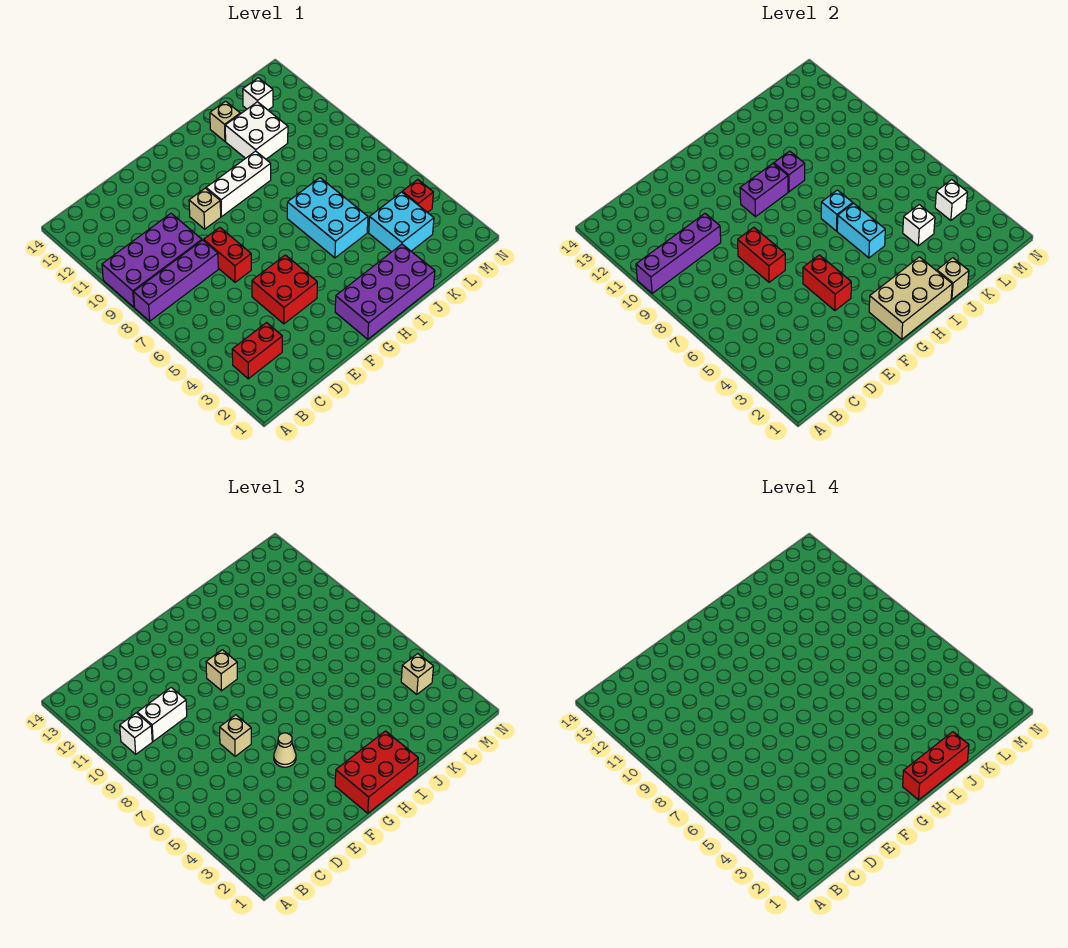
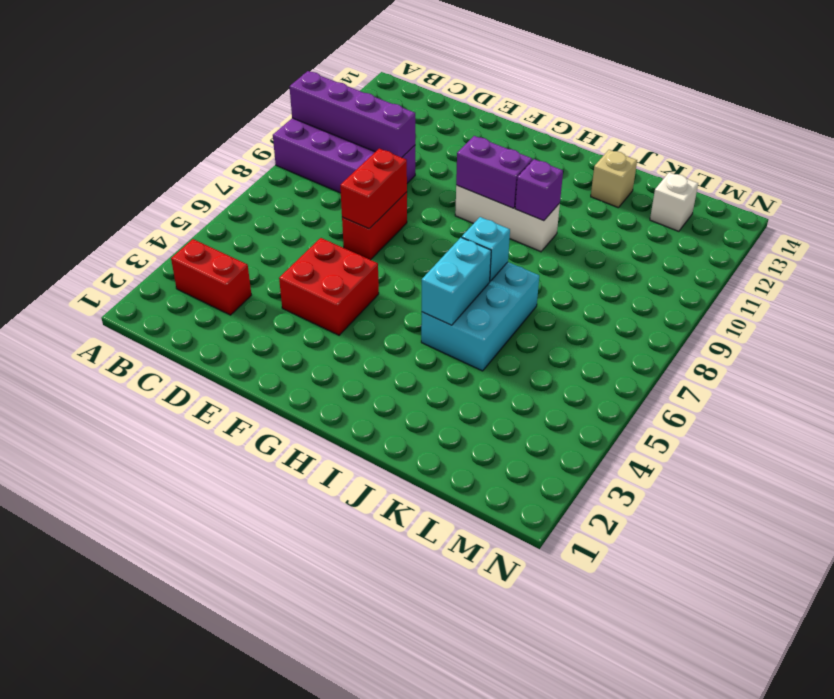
none -> purple brick A8:D8 level 1
none -> tan brick F10 level 1
none -> purple brick G1:J2 level 1
none -> white brick J11:K12 level 1

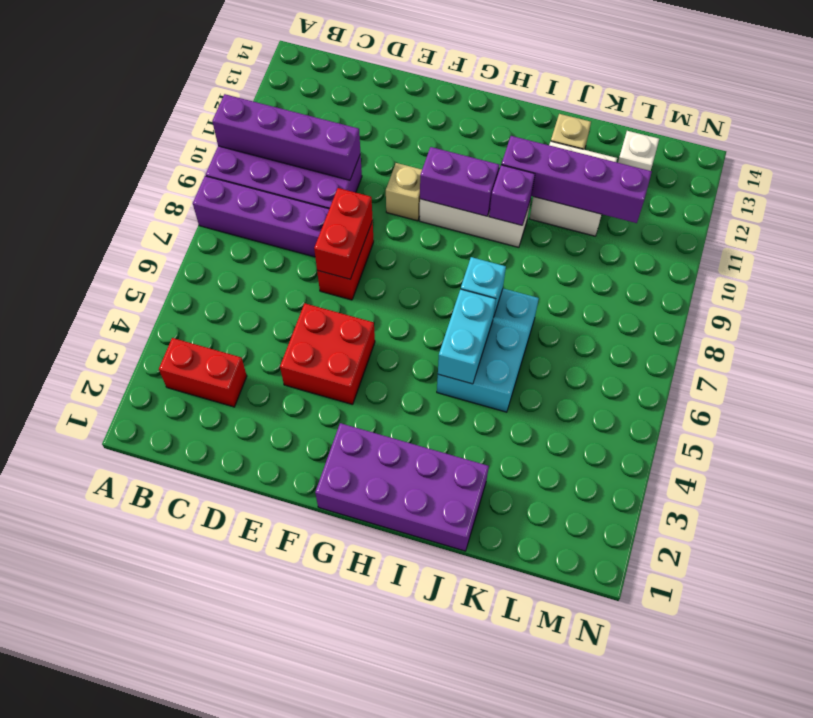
purple brick I11:L11 level 2 -> none
none -> cyan brick K3:L4 level 1
none -> red brick M4 level 1
none -> red brick F4:F5 level 2
none -> tan brick G1:I2 level 2

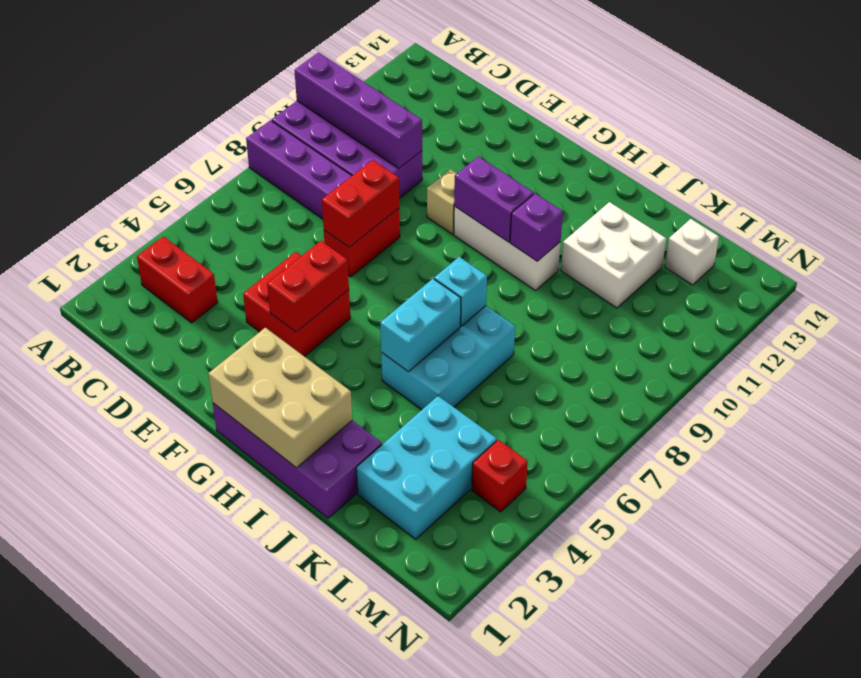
cyan brick K2:L4 level 1 -> cyan brick K3:L4 level 1
none -> tan brick J13 level 1
none -> tan brick J1 level 2
none -> white brick K4 level 2
none -> white brick M4 level 2

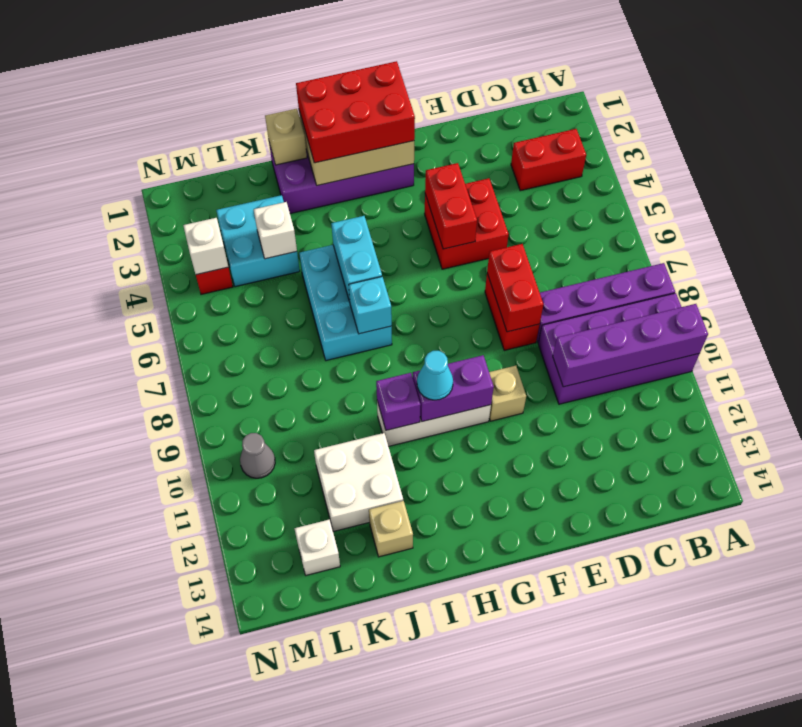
cyan cone H10 level 3 -> none
grey cone M10 level 1 -> none
none -> white brick B10 level 3
none -> white brick C10:D10 level 3
none -> tan brick E7 level 3
none -> tan cone F5 level 3

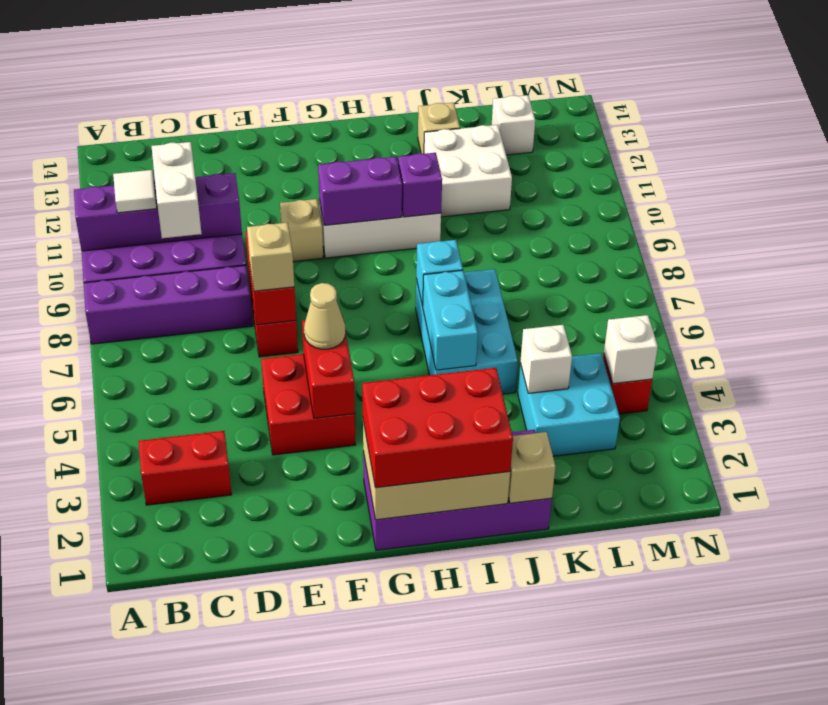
white tile B10 level 3 -> white brick B10 level 3
white brick C9:C10 level 3 -> white brick C10:D10 level 3
none -> tan brick G10 level 3
none -> tan brick M4 level 3
none -> red brick H1:J1 level 4

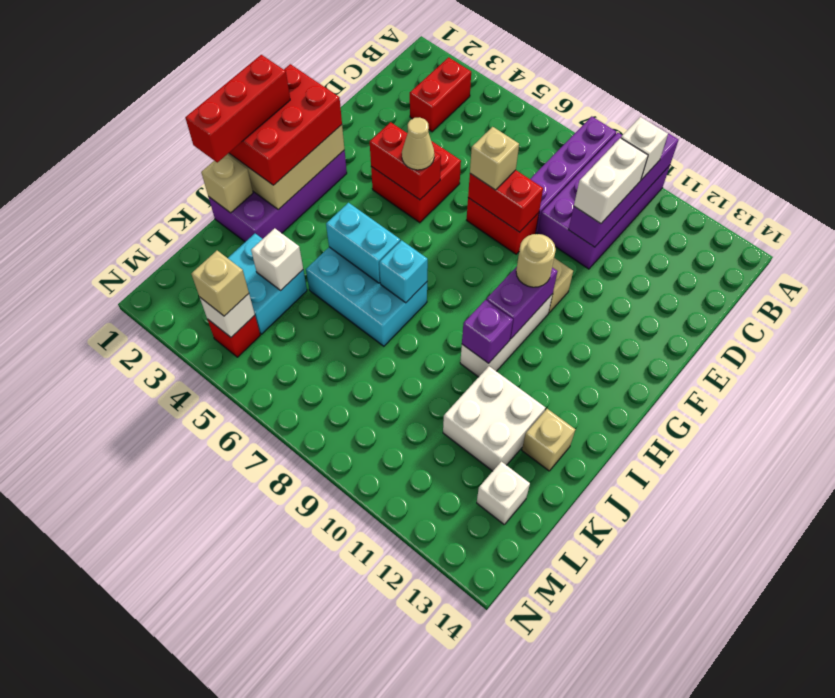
tan round brick G10 level 3 -> tan brick G10 level 3

